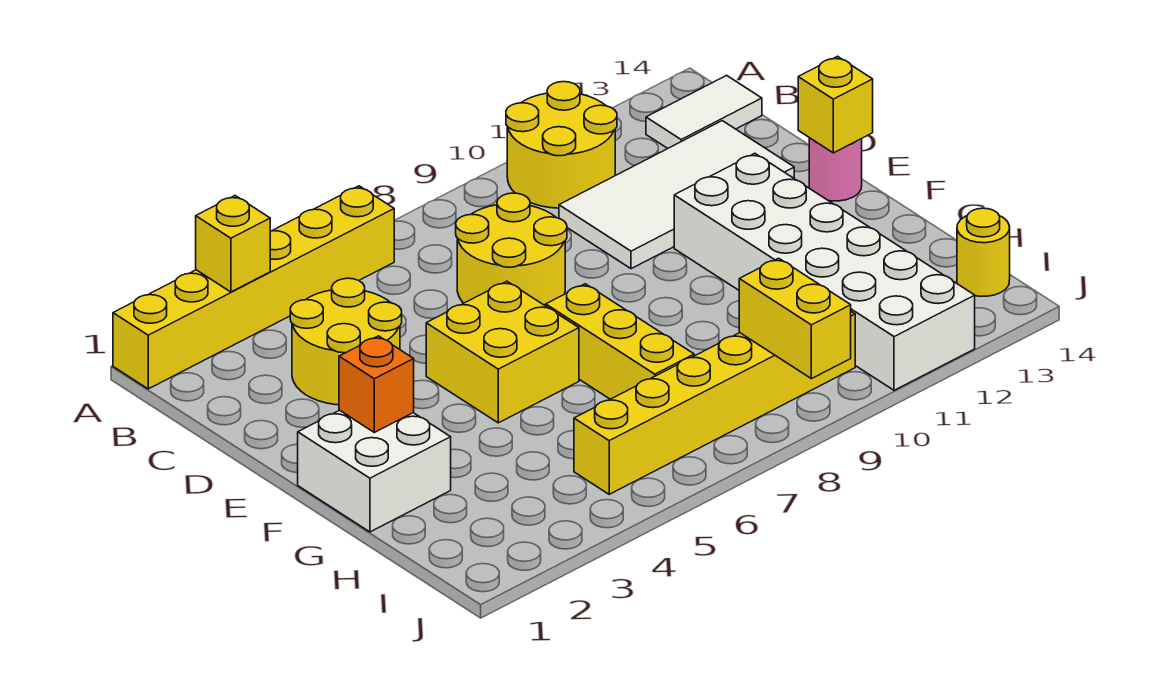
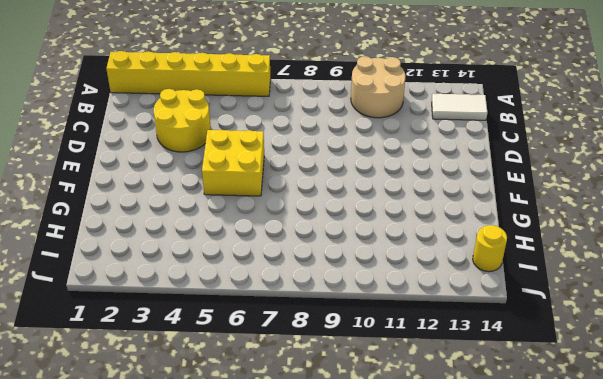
tan round brick A10:B11 level 1 -> yellow round brick A10:B11 level 1
none -> yellow round brick C7:D8 level 1
none -> white tile C10:D13 level 1
none -> white brick E11:J12 level 1

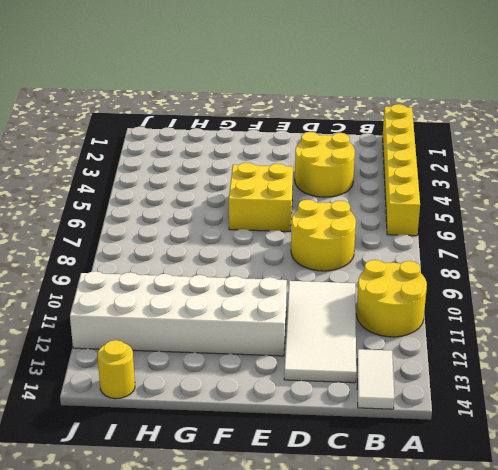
none -> pink round brick E14 level 1
none -> white brick F1:G2 level 1
none -> yellow brick F7:H7 level 1

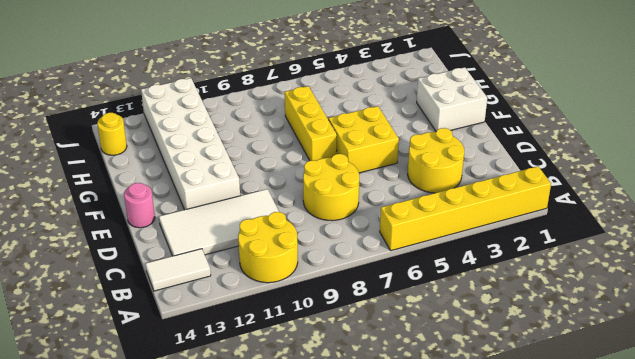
none -> yellow brick I5:I10 level 1
none -> yellow brick A3 level 2
none -> yellow brick E14 level 2

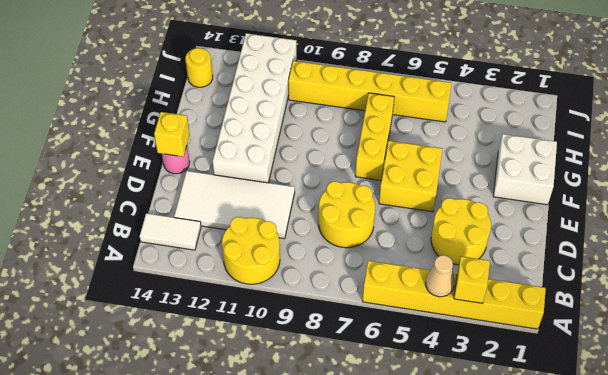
tan cone A4 level 2 -> none
none -> orange brick F2 level 2
none -> yellow brick I9:J9 level 2

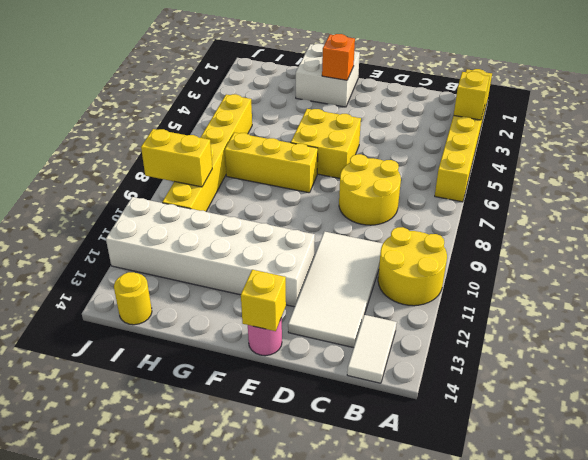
none -> yellow round brick C3:D4 level 1

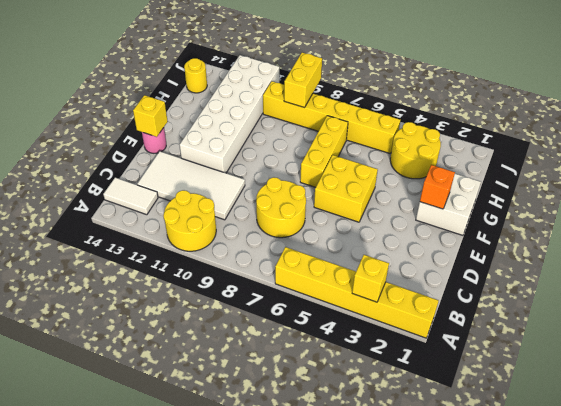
yellow round brick H3:I4 level 1 -> yellow round brick C3:D4 level 1

